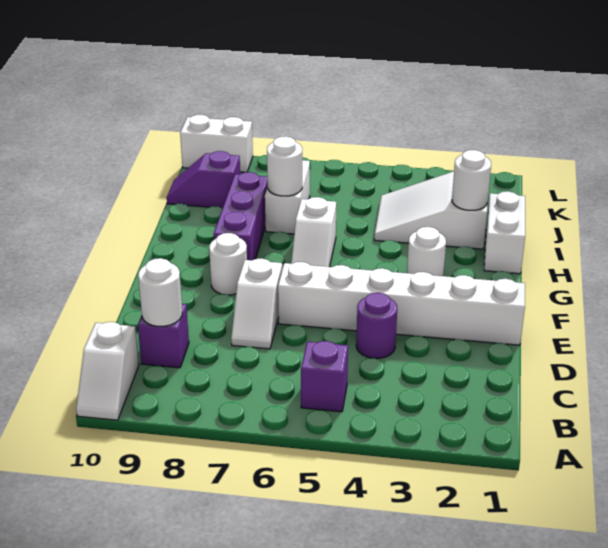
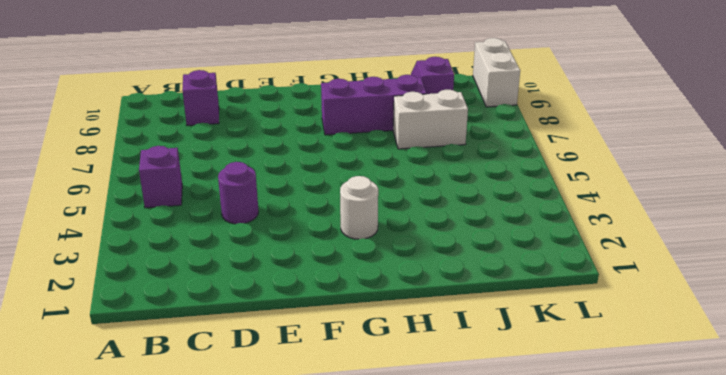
none -> white slope A10:B10 level 1 top B
none -> white slope D7:E7 level 1 top E
none -> white brick E1:E6 level 1

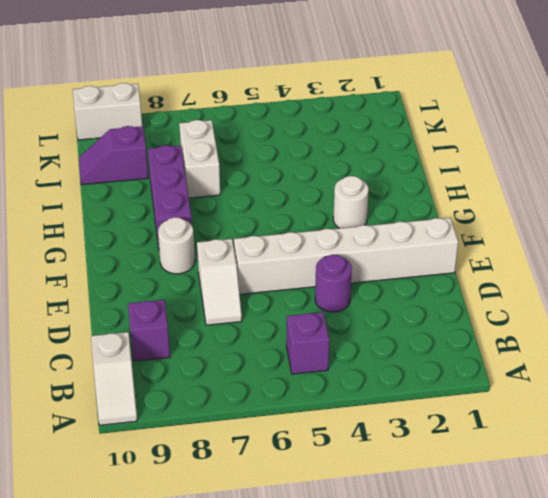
none -> white slope G6:H6 level 1 top H
none -> white brick H1:I1 level 1
none -> white slope I2:J4 level 1 top 2

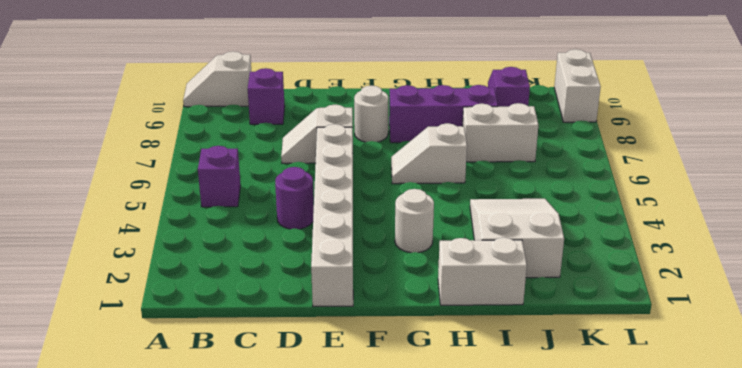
none -> white round brick C9 level 2
none -> white round brick I2 level 2
none -> white round brick I7 level 2

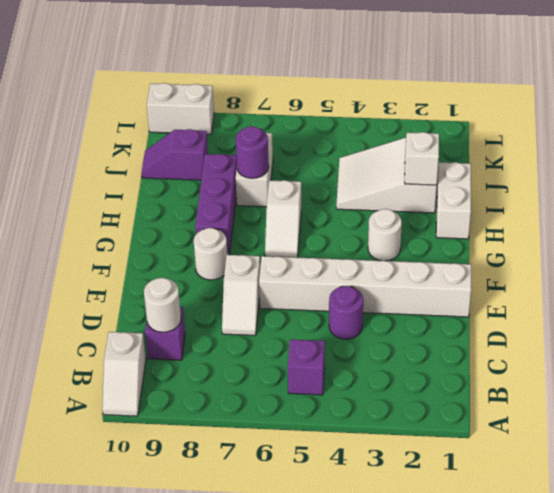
white brick I2 level 2 -> white round brick I2 level 2
purple round brick I7 level 2 -> white round brick I7 level 2

